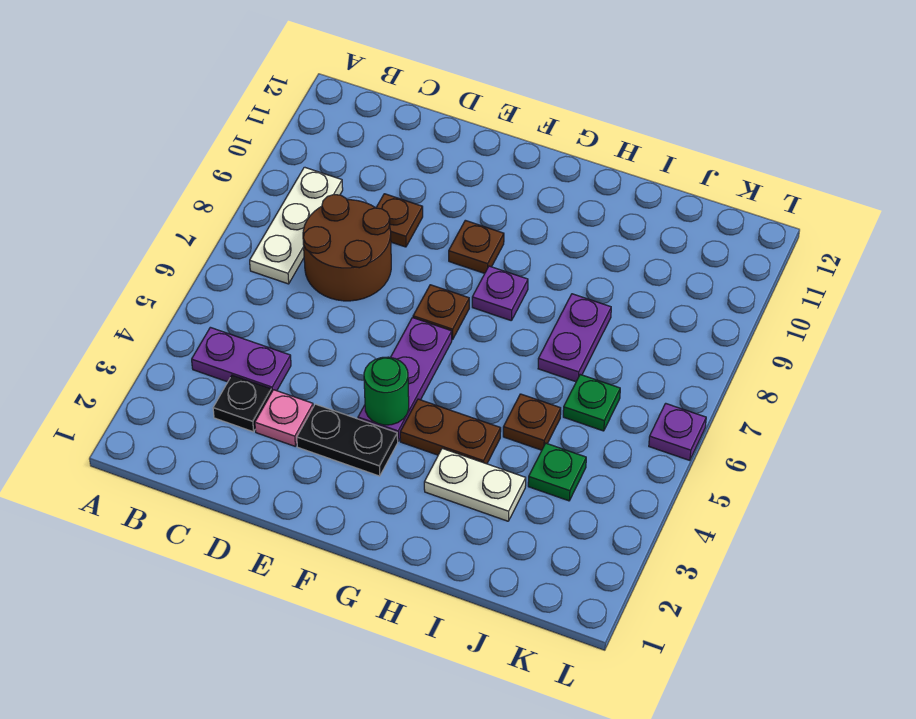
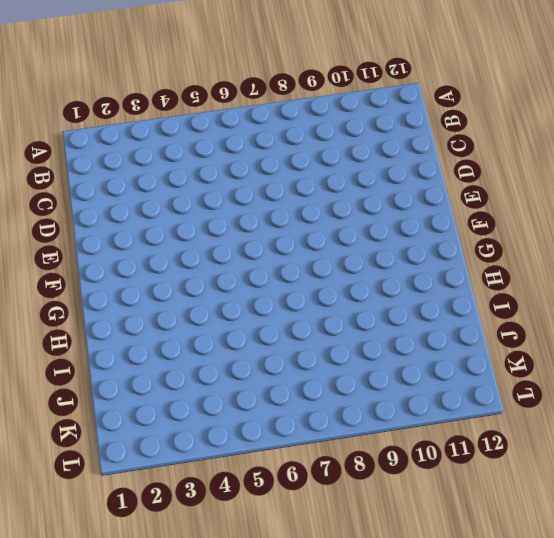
none -> purple plate B4:C4 level 1
none -> white plate B7:B9 level 1
none -> black plate C3 level 1

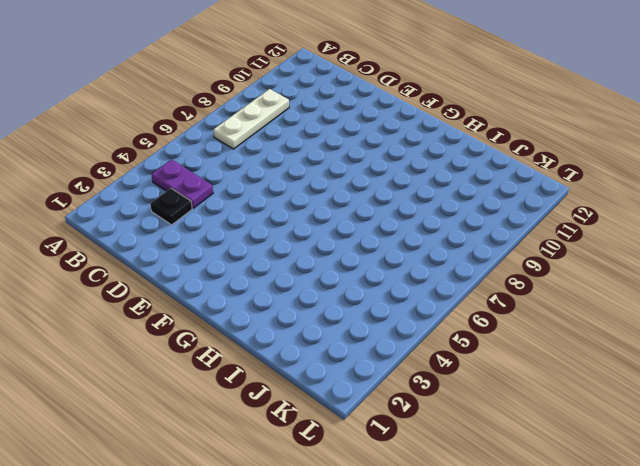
none -> brown round brick C7:D8 level 1
none -> pink plate D3 level 1
none -> brown plate D9 level 1

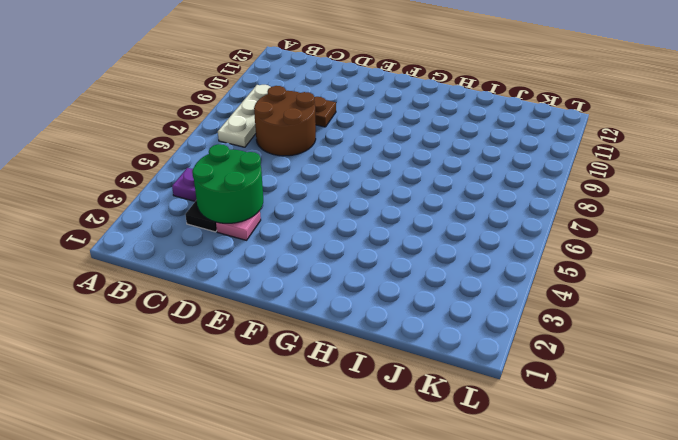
green round brick C3:D4 level 2 -> none
none -> black plate E3:F3 level 1
none -> purple plate F4:F6 level 1
none -> brown plate F7 level 1

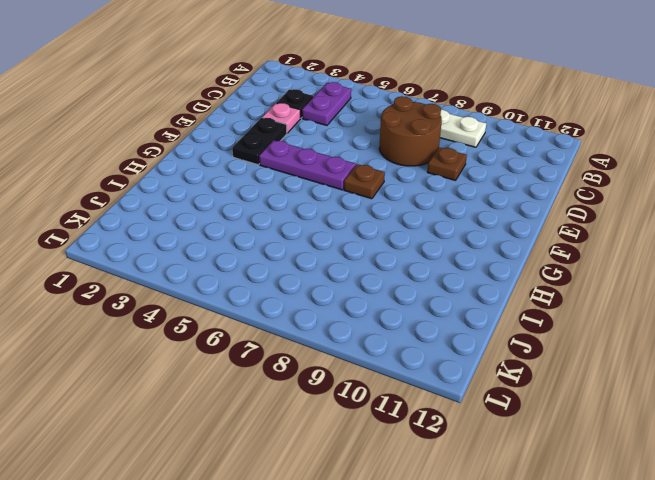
none -> brown plate F9 level 1
none -> brown plate G4:H4 level 1
none -> purple plate G8 level 1

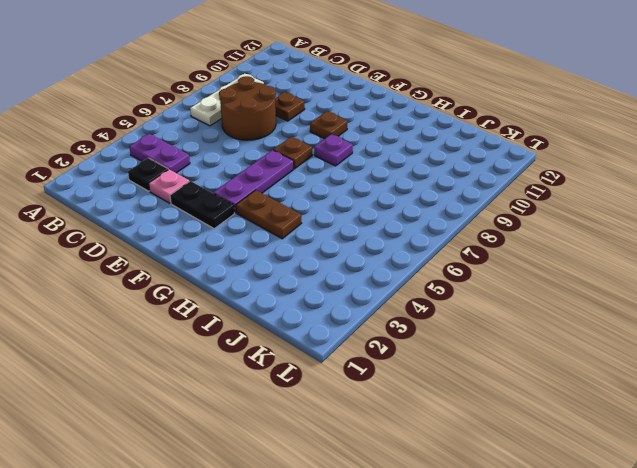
none -> white plate H3:I3 level 1
none -> brown plate I5 level 1
none -> purple plate I7:I8 level 1

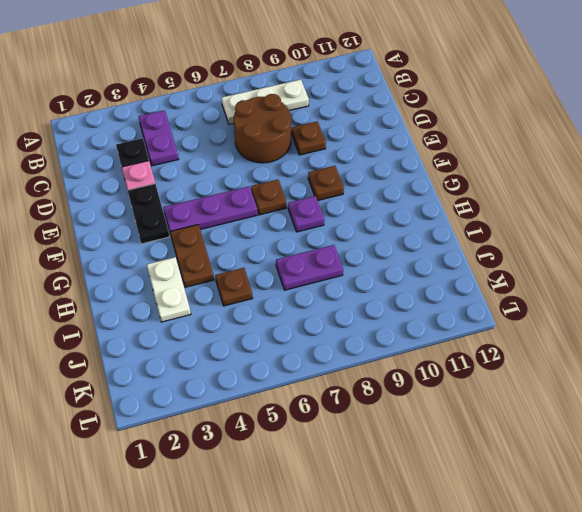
none -> green plate J4 level 1
none -> green plate J6 level 1
none -> purple plate L6 level 1

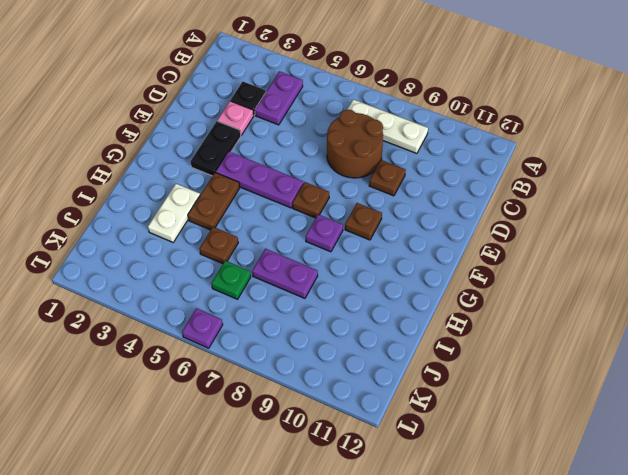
none -> green plate J4 level 1
none -> green round brick F4 level 2

